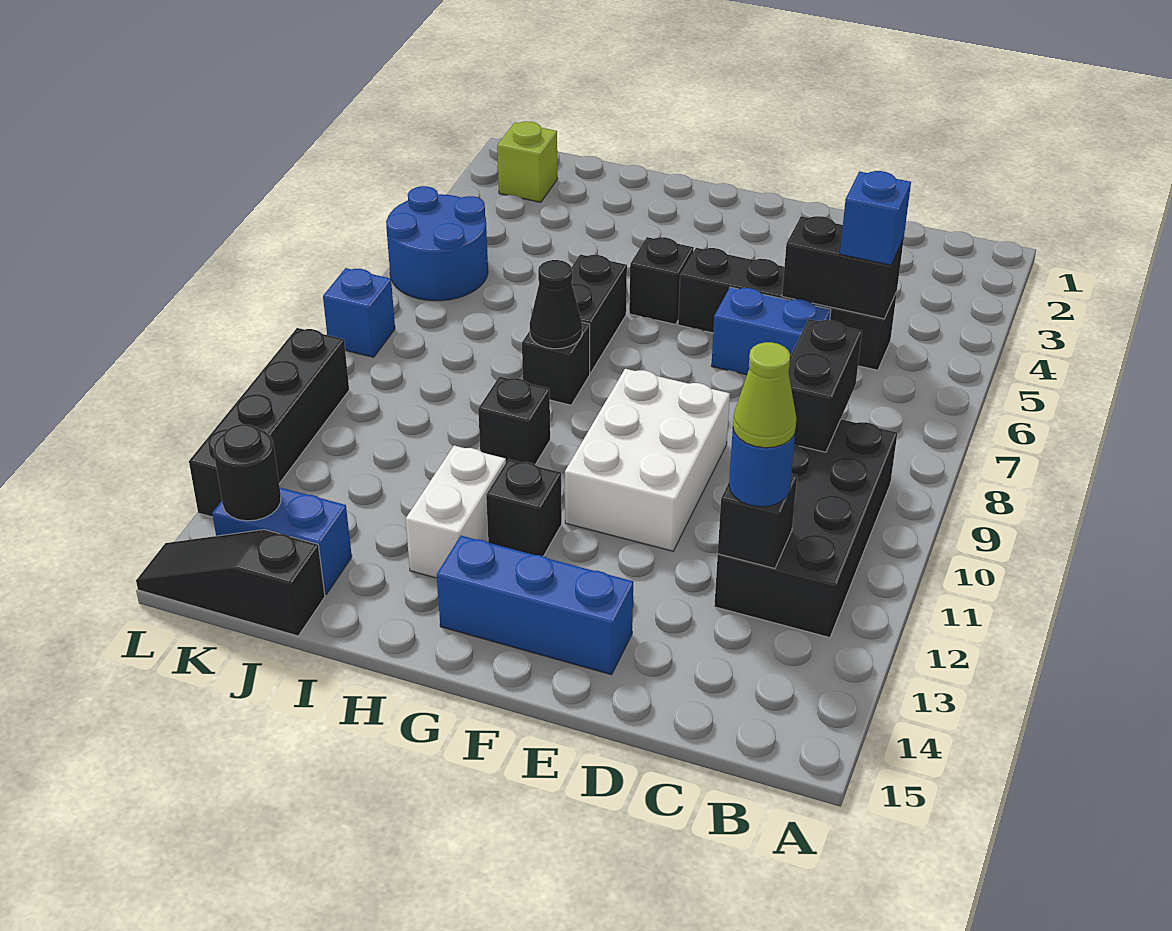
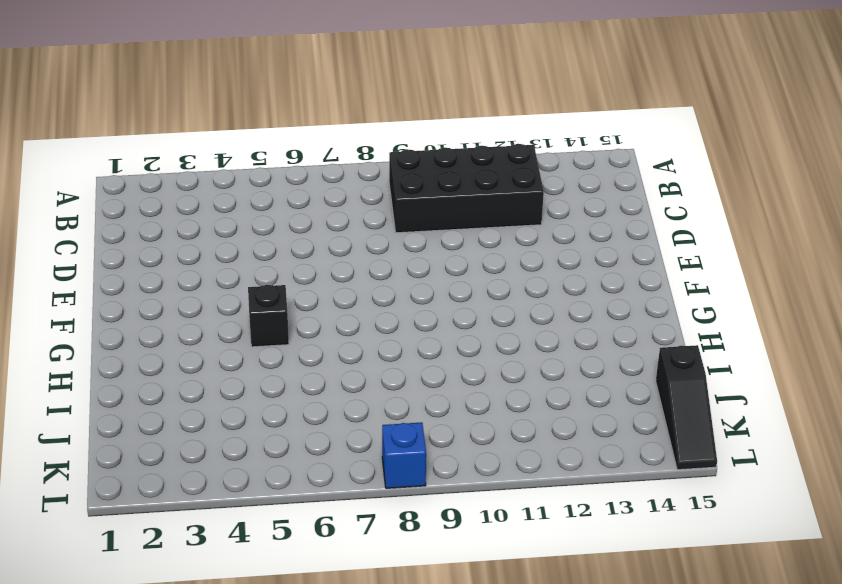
none -> black brick C5:F5 level 1
none -> blue brick D6:E6 level 1
none -> white brick E9:F11 level 1

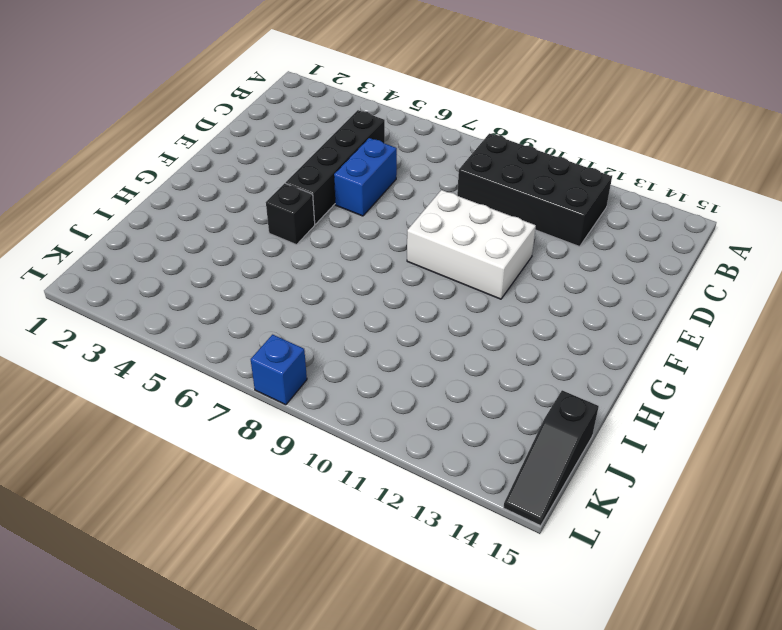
none -> blue brick E14:G14 level 1
none -> black brick G12 level 1
none -> black brick H6:H7 level 1

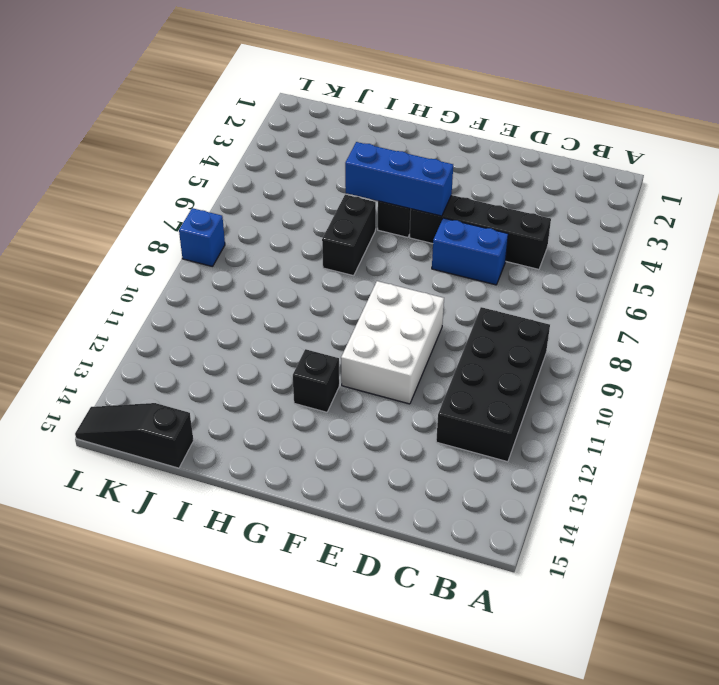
blue brick F5:H5 level 2 -> blue brick E14:G14 level 1
none -> black brick H8 level 1
none -> black brick H10 level 1
none -> white brick H12:H13 level 1

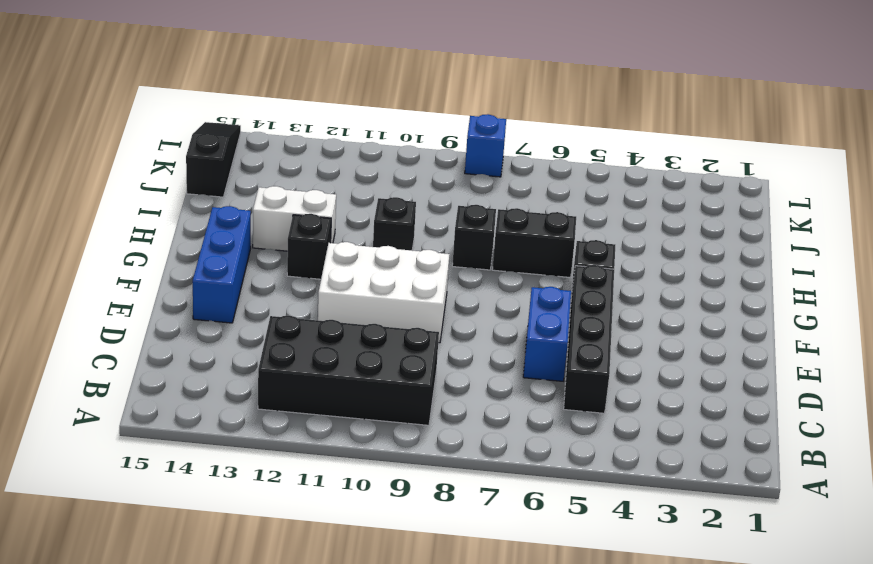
none -> blue brick J14:K14 level 1
none -> lime brick K2 level 1
none -> blue round brick K5:L6 level 1

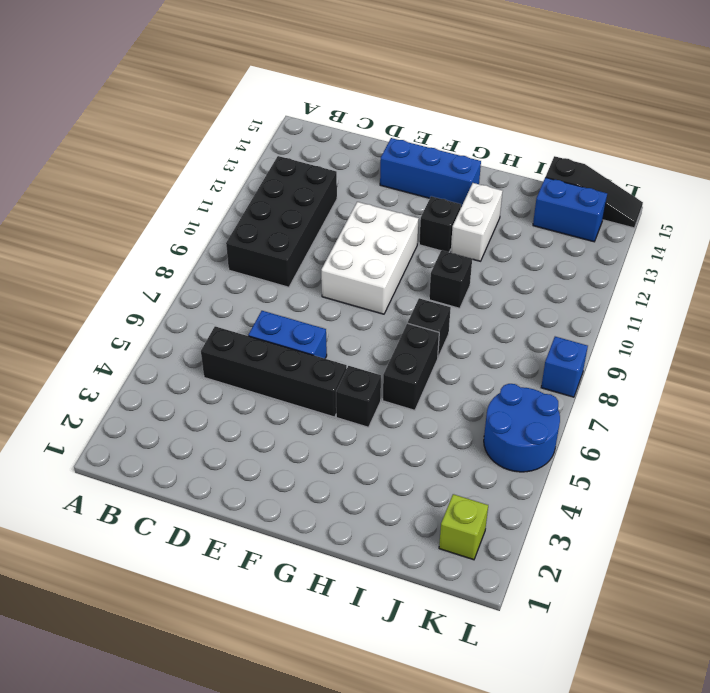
none -> black brick L10:L13 level 1
none -> black brick C5:D5 level 2
none -> black brick C8:C9 level 2

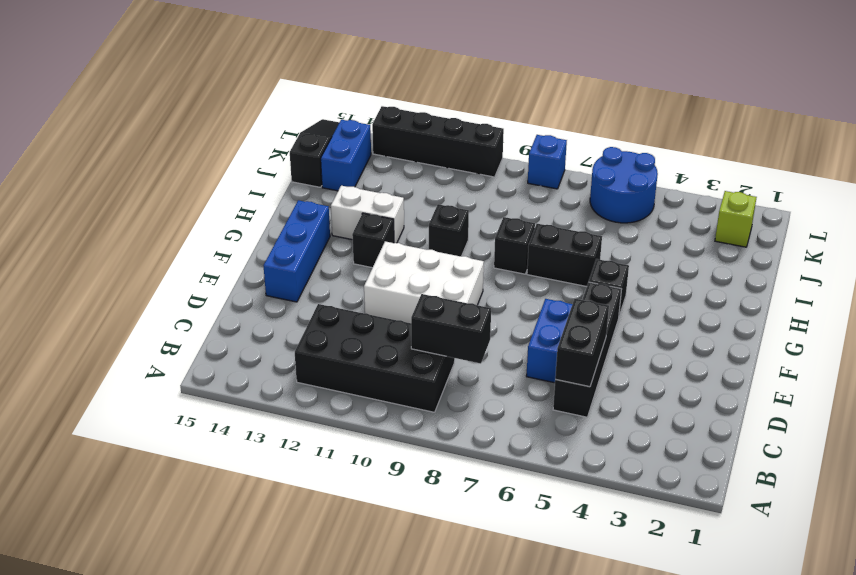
none -> black brick C12 level 2
none -> black cone H8 level 2
none -> black round brick K14 level 2

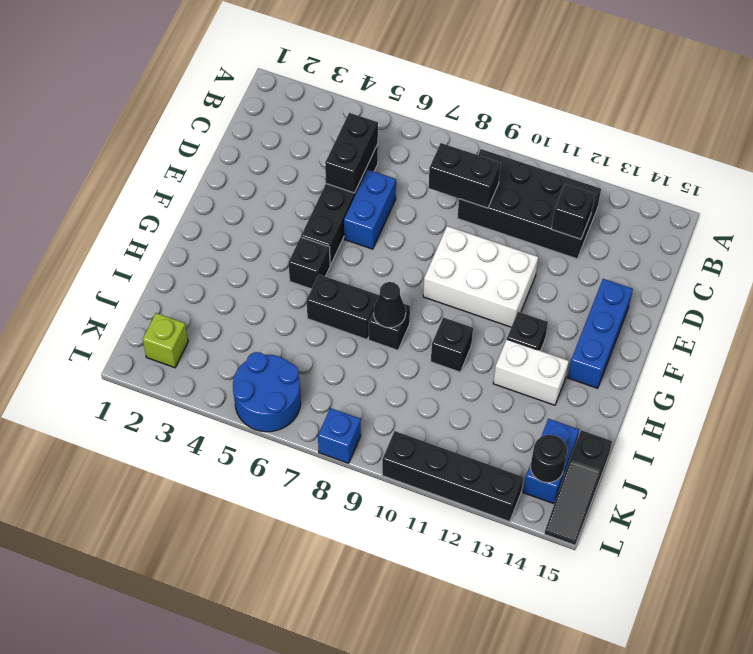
none -> blue brick C5 level 3
none -> blue round brick C12 level 3
none -> lime cone C12 level 4

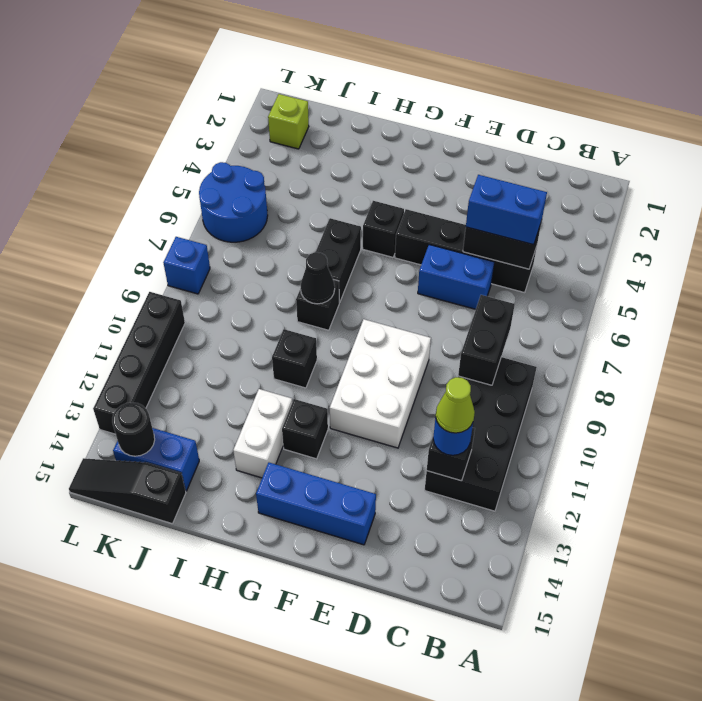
blue brick C5:D5 level 3 -> blue brick C5 level 3

